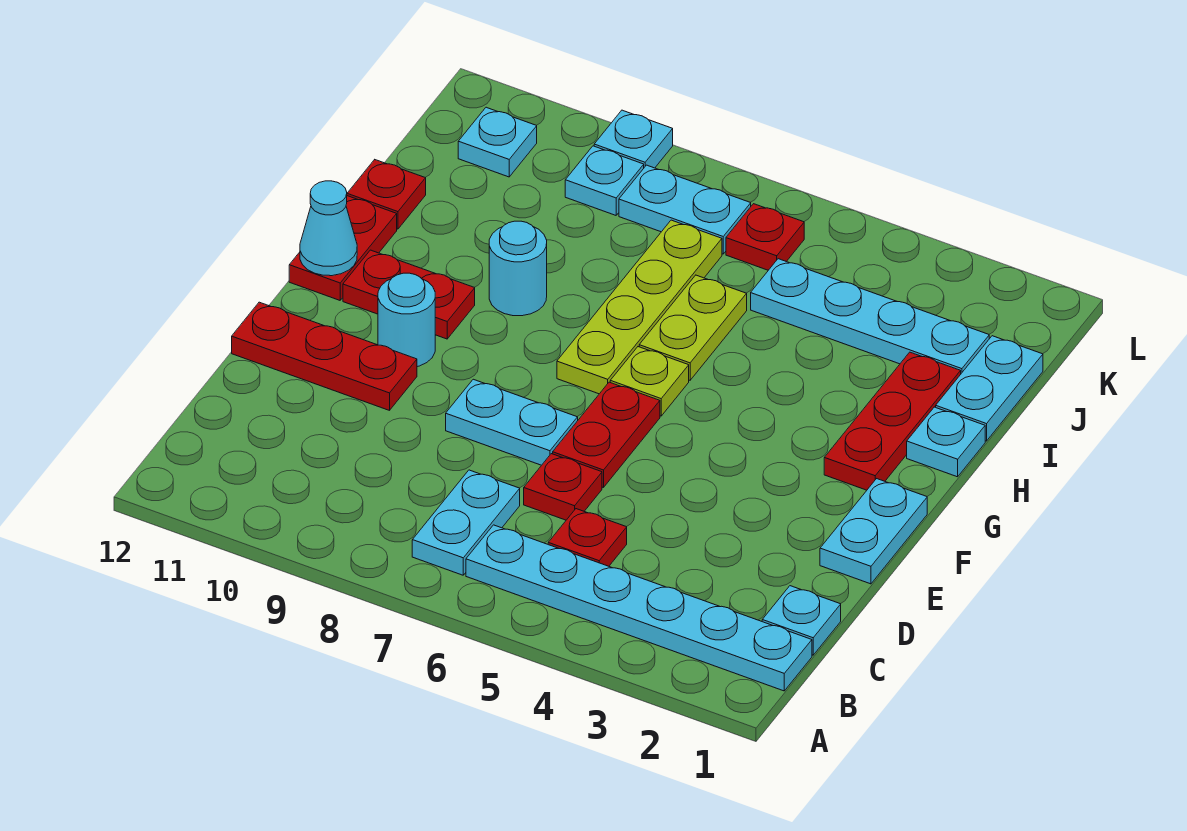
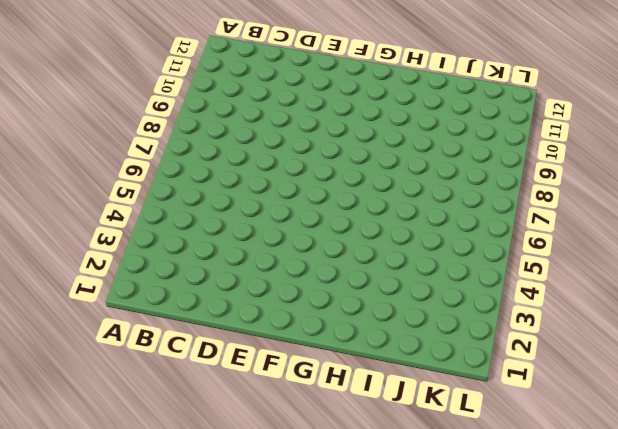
none -> cyan plate B1:B6 level 1
none -> cyan plate B7:C7 level 1
none -> cyan plate C1 level 1

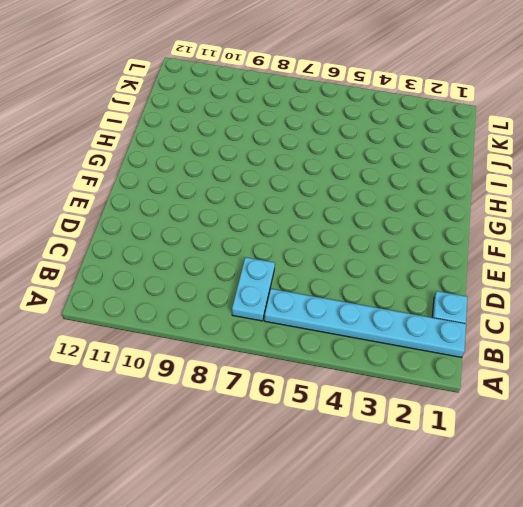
none -> red plate C5 level 1
none -> red plate D6 level 1
none -> cyan plate E1:F1 level 1

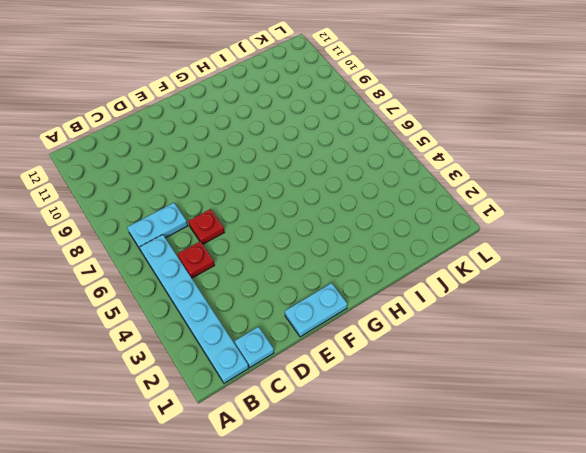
none -> red plate E6:F6 level 1
none -> cyan plate E7:E8 level 1
none -> red plate E10:E12 level 1

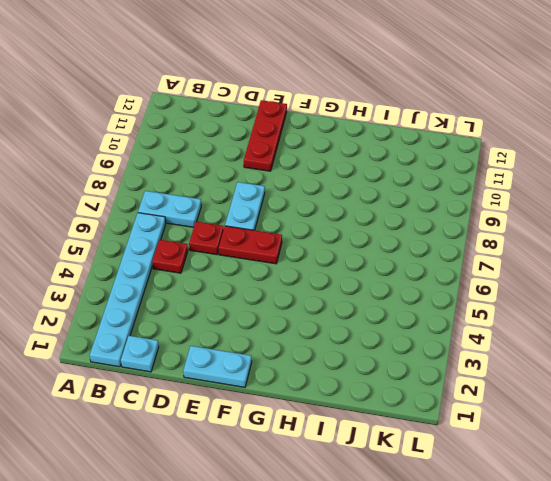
none -> cyan round brick F10 level 1
none -> red plate G2:I2 level 1
none -> lime plate G6 level 1

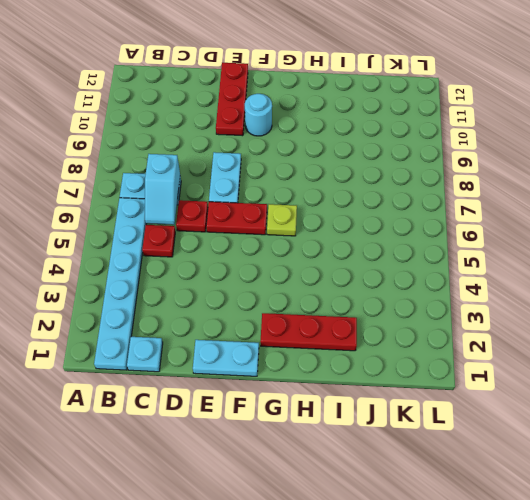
cyan slope C6:C7 level 2 top 7 -> none
none -> lime plate G7:J7 level 1
none -> red plate G10:G11 level 1
none -> red plate G12:H12 level 1

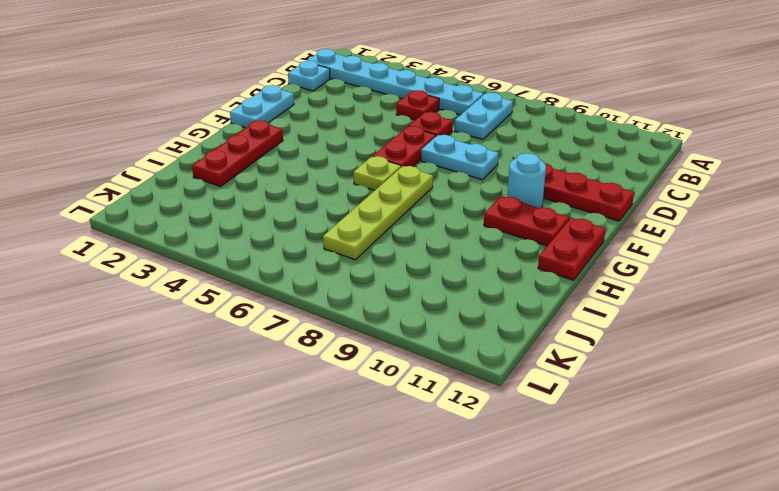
none -> cyan plate H1 level 1
none -> lime plate H6:I6 level 1
none -> cyan round brick H9 level 1

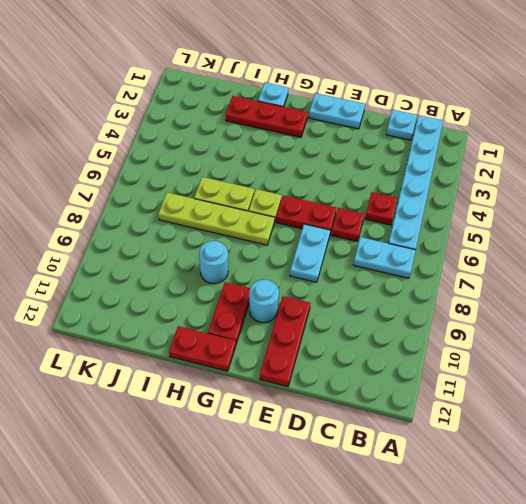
none -> cyan plate I1:J1 level 1
none -> red plate I12 level 1
none -> cyan plate J2:J5 level 1

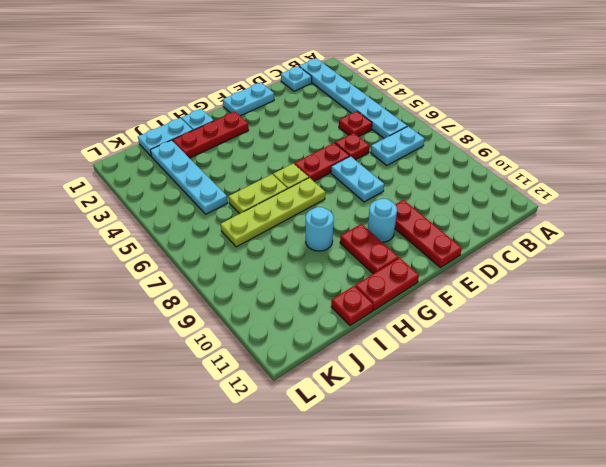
none -> red plate K6 level 1
none -> cyan plate K7:K8 level 1
none -> cyan plate K9 level 1

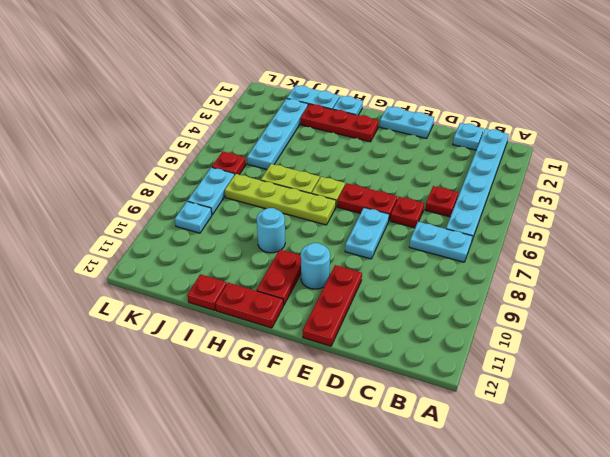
none -> cyan plate K11 level 1
none -> cyan plate L9 level 1
none -> cyan cone G12 level 2

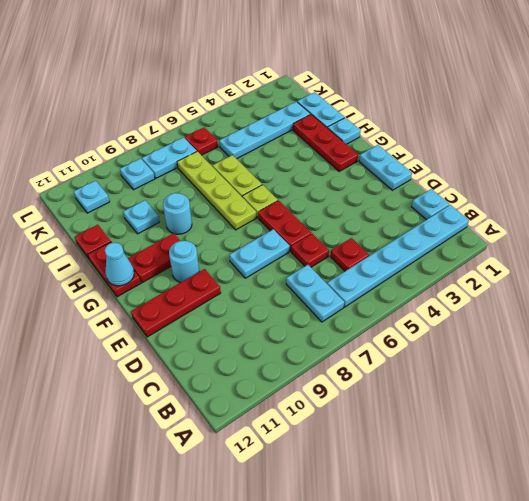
cyan plate I10 level 1 -> cyan plate L9 level 1

